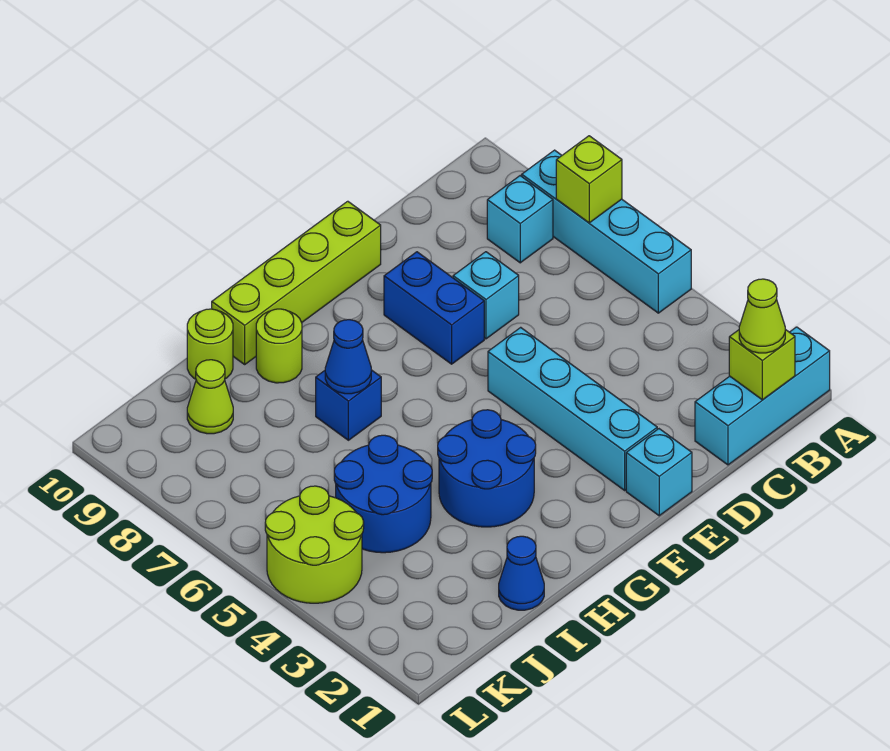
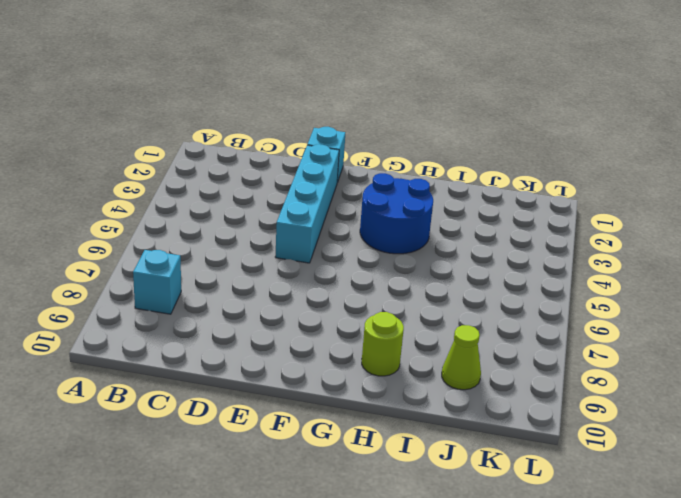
none -> cyan brick A1:C1 level 1
none -> cyan brick A5:A8 level 1
none -> cyan brick D7 level 1

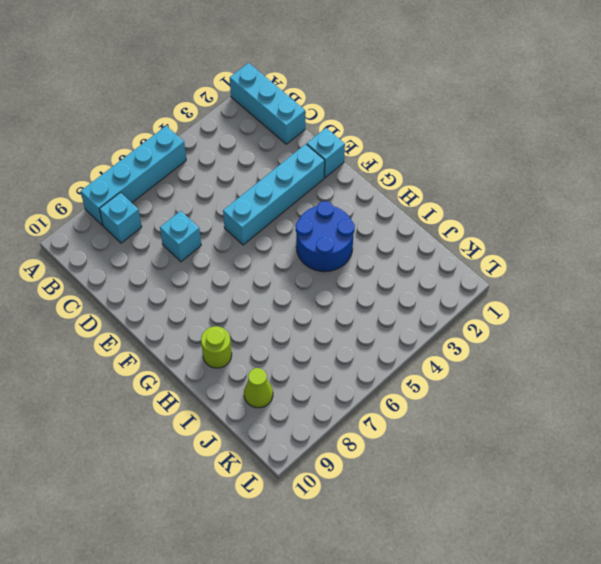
none -> blue brick E7:E8 level 1
none -> lime brick E10:H10 level 1
none -> blue brick H7 level 1

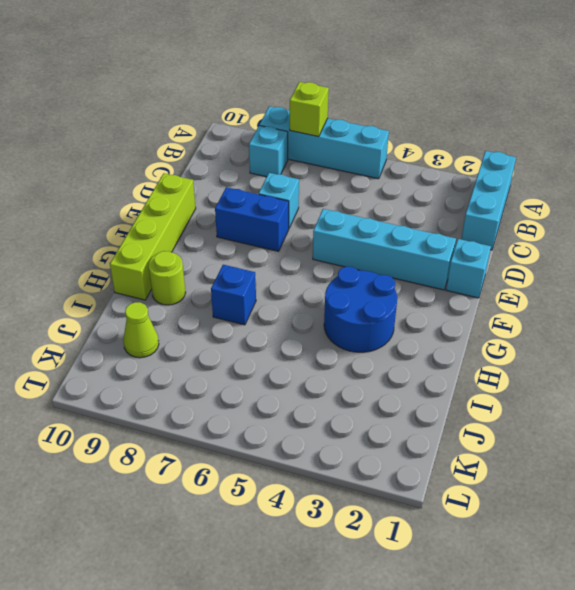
none -> blue cone I1 level 1
none -> blue round brick I4:J5 level 1
none -> lime round brick I10 level 1

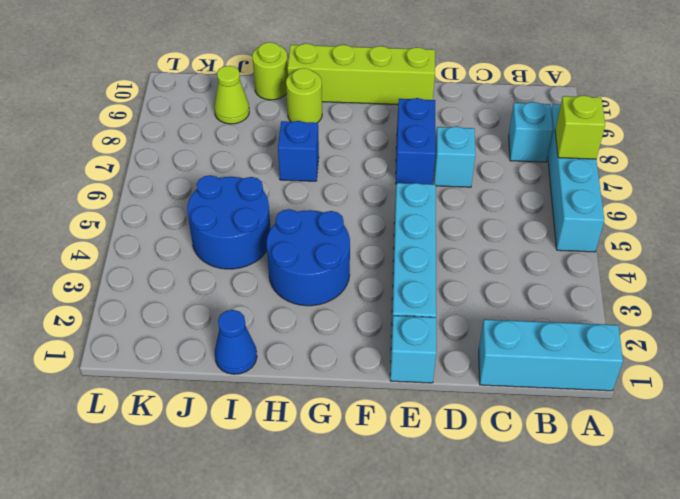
none -> lime round brick K4:L5 level 1
none -> lime brick B1 level 2
none -> blue cone H7 level 2

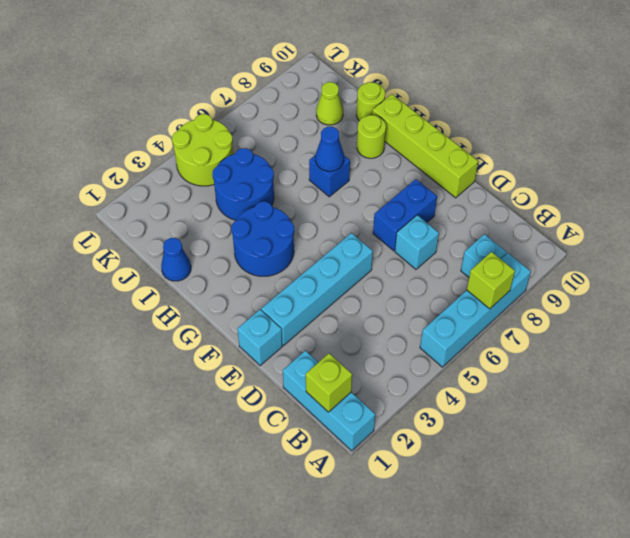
none -> lime cone B1 level 3

